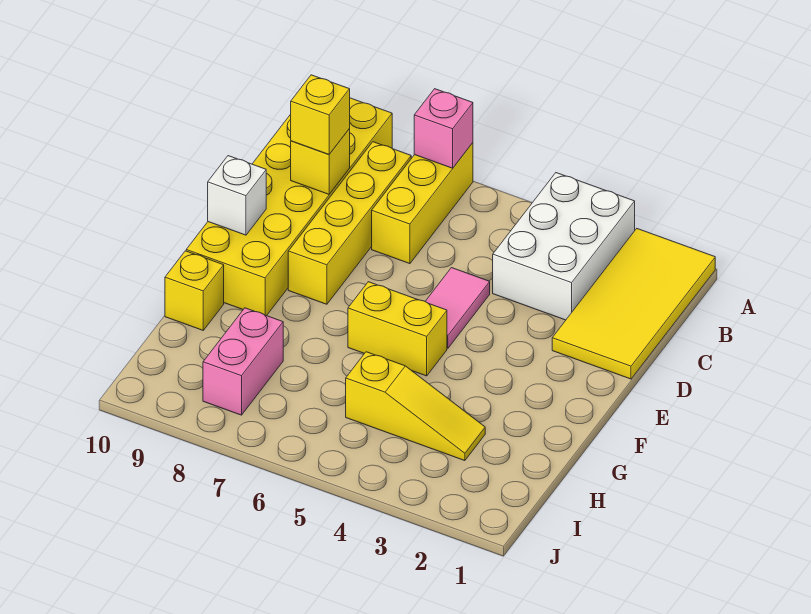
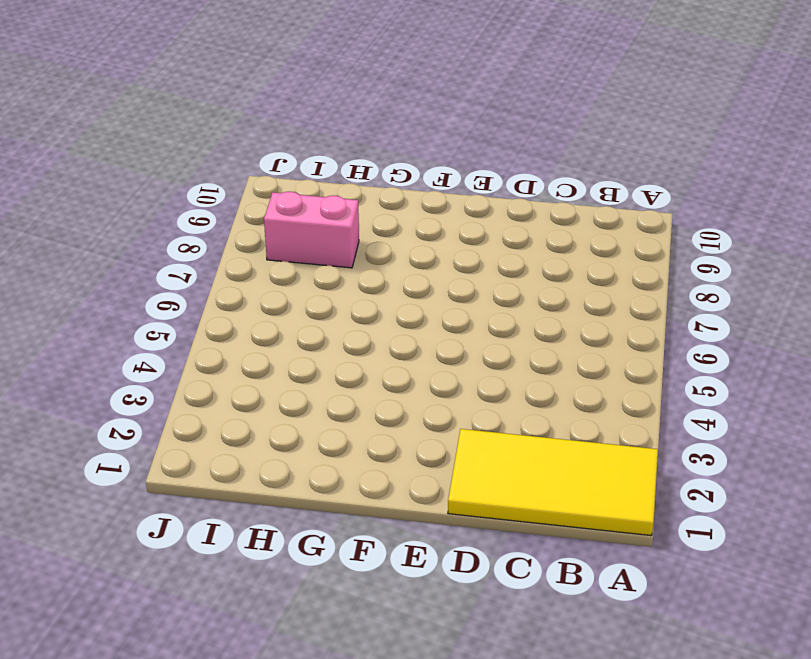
none -> white brick A3:C4 level 1
none -> yellow brick A7:C7 level 1
none -> yellow brick A9:F10 level 1

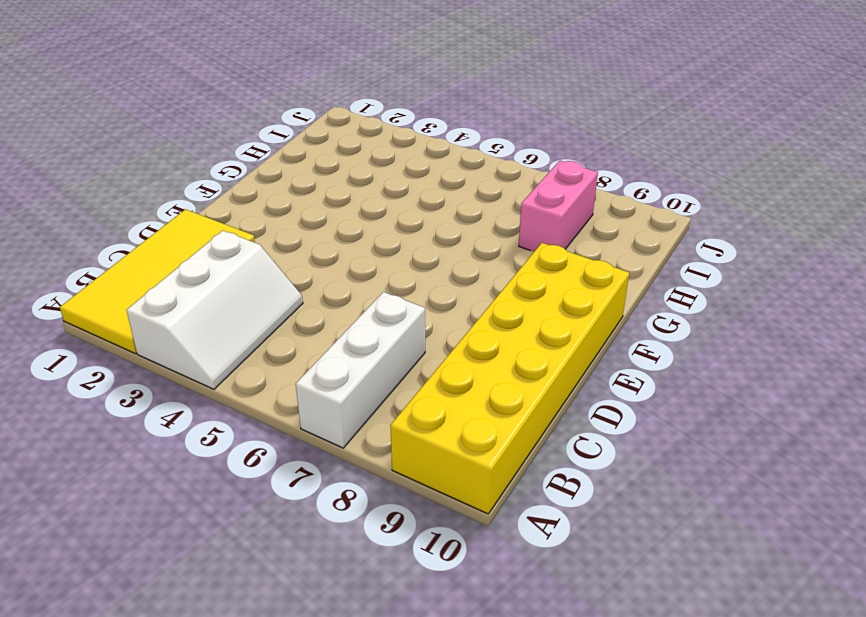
white slope A3:C4 level 1 top 3 -> white brick A3:C4 level 1
white brick A7:C7 level 1 -> yellow brick A7:C7 level 1
none -> yellow brick B8:E8 level 1
none -> pink tile D5:E5 level 1
none -> yellow brick F5:F6 level 1

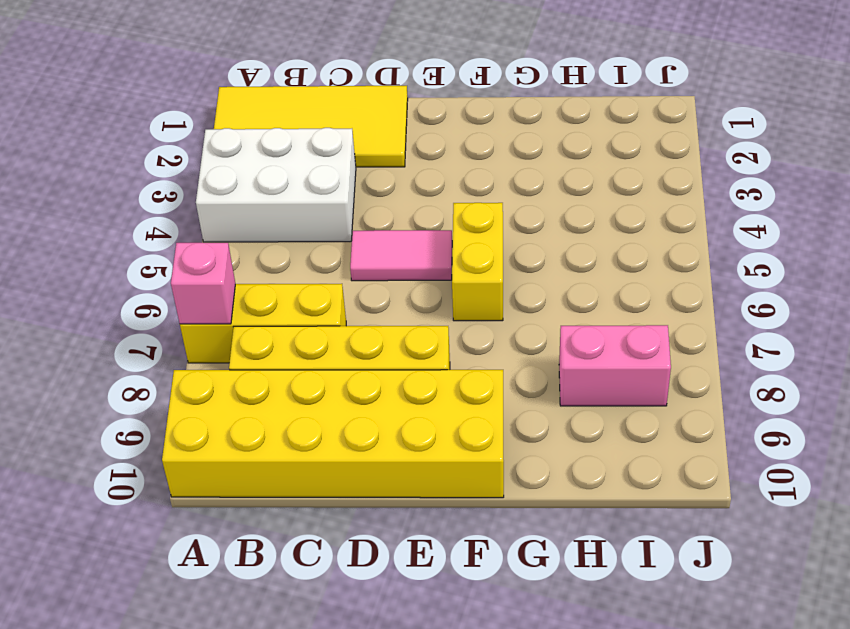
none -> yellow brick G10 level 1
none -> yellow slope H3:H5 level 1 top 5
none -> yellow brick C9 level 2

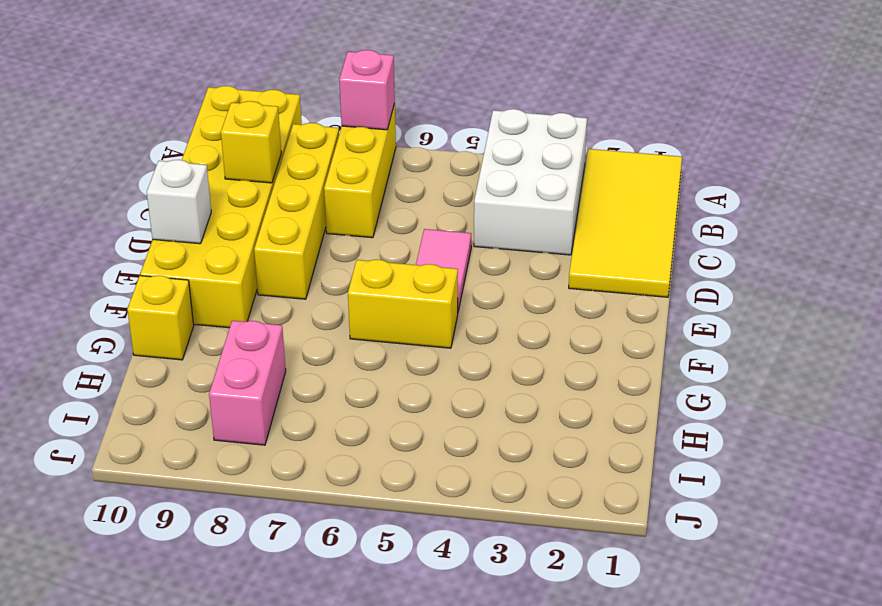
none -> yellow slope H3:H5 level 1 top 5
none -> yellow brick C9 level 3

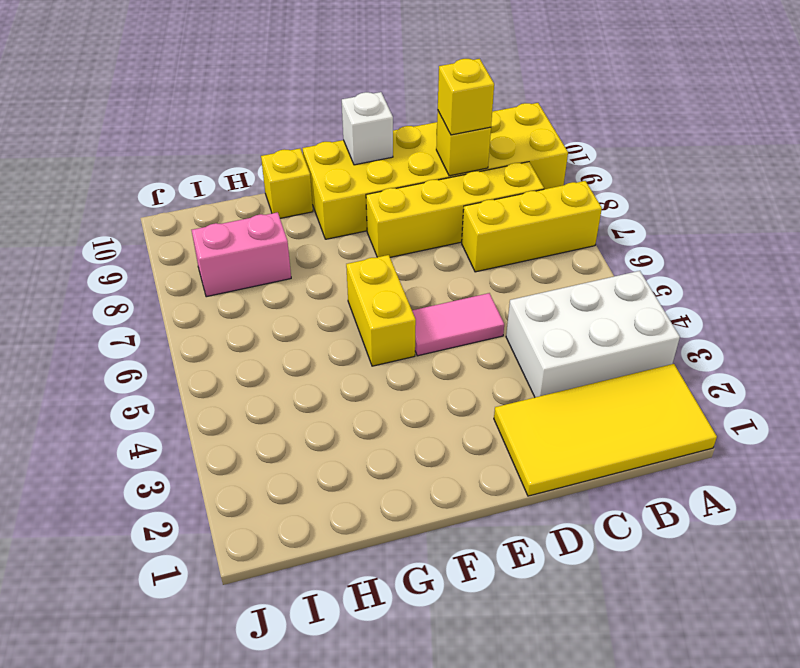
none -> yellow slope H3:H5 level 1 top 5
none -> pink brick A7 level 2

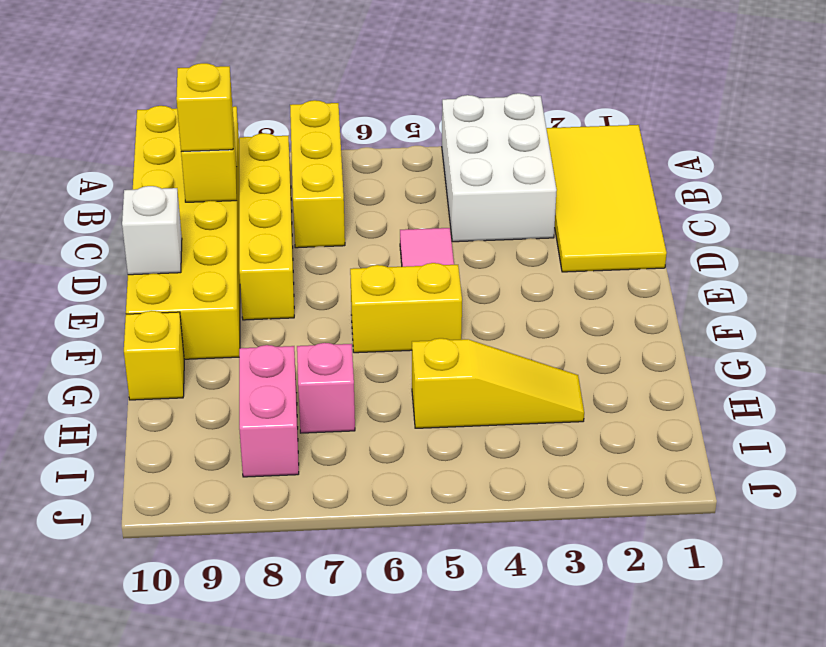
pink brick H7 level 1 -> pink brick A7 level 2

